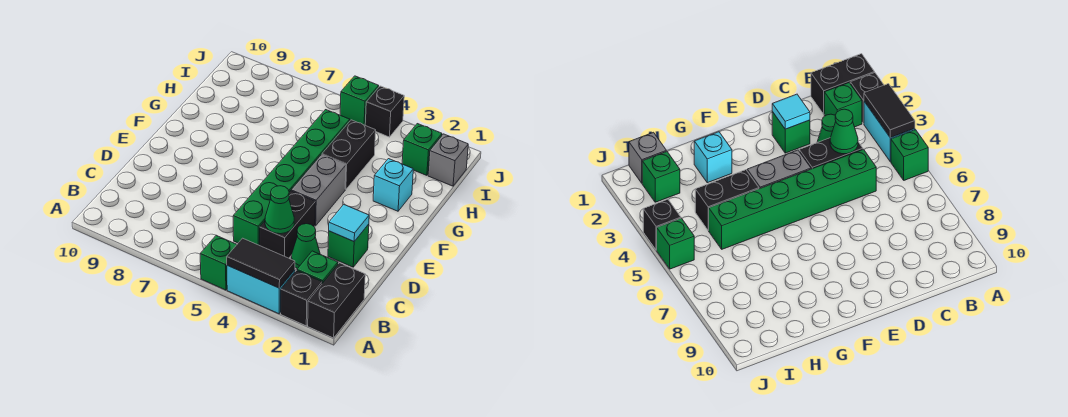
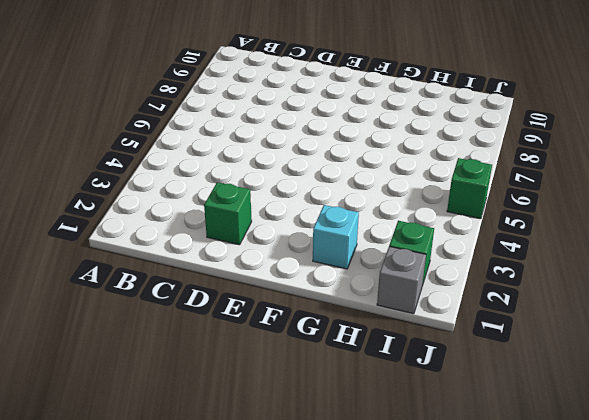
none -> black brick A1:B1 level 1
none -> black brick A2 level 1
none -> cyan brick A3:A4 level 1

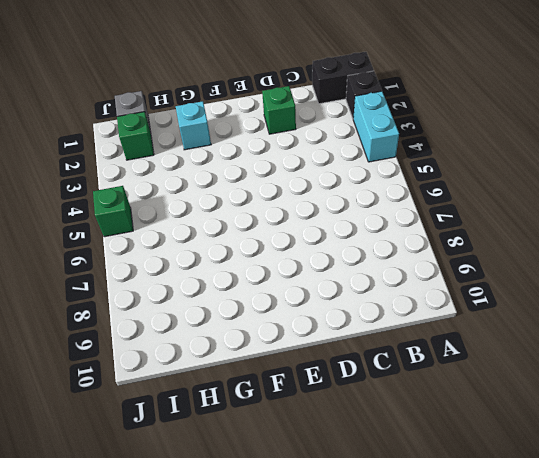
none -> green brick A5 level 1
none -> green brick B2 level 1
none -> green cone C3 level 1

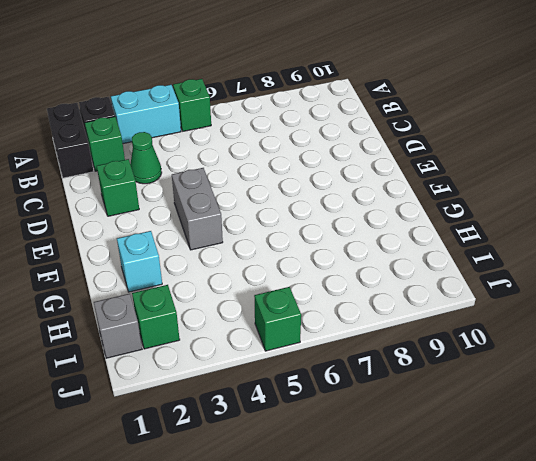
none -> black brick C4:D4 level 1
none -> green brick C5:H5 level 1
none -> black brick G4:H4 level 1

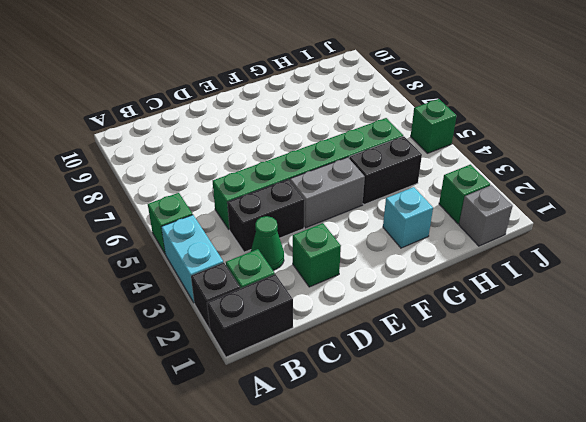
none -> black brick J4 level 1
none -> black tile A3:A4 level 2
none -> green cone C4 level 2

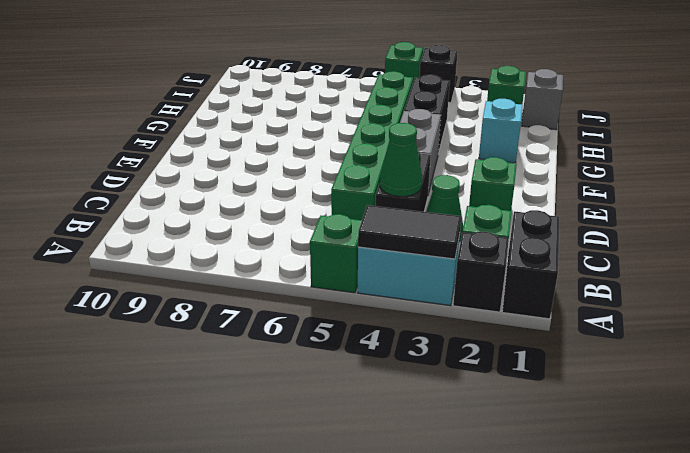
none -> cyan tile D2 level 2

